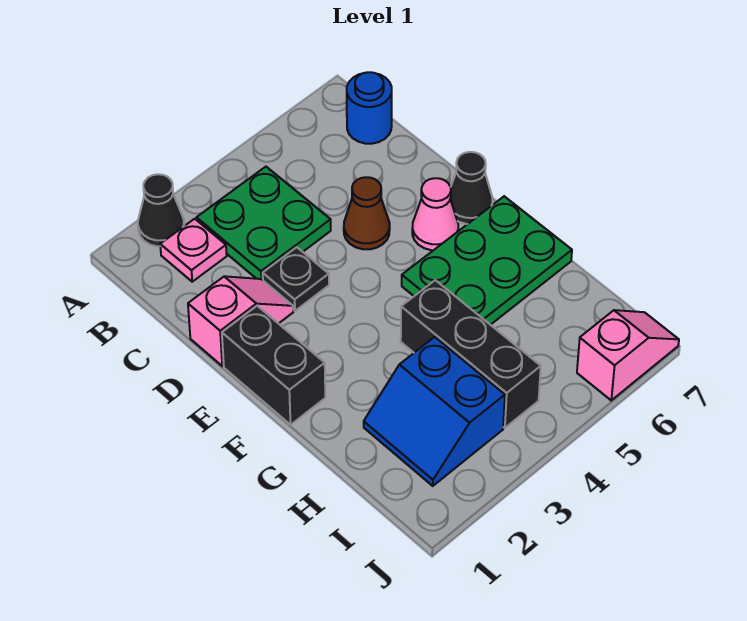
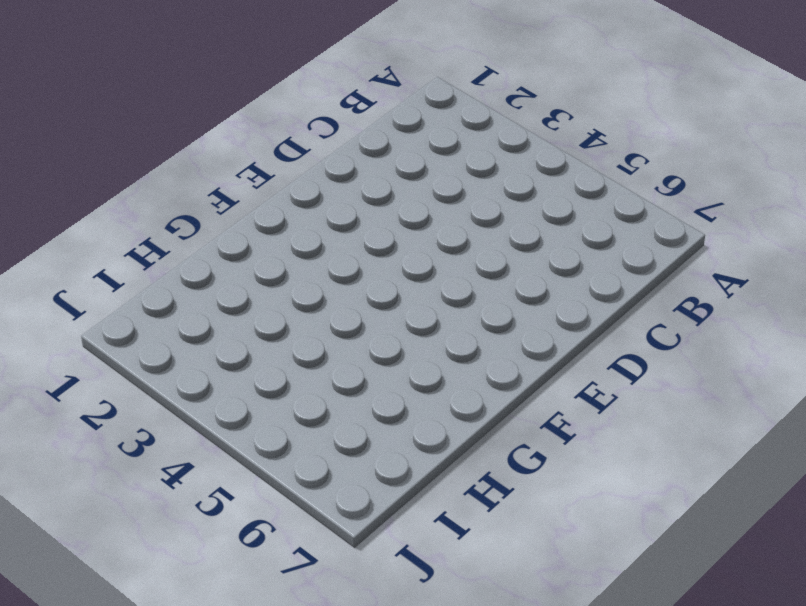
none -> black cone A2 level 1
none -> pink plate B2 level 1
none -> green plate B3:C4 level 1

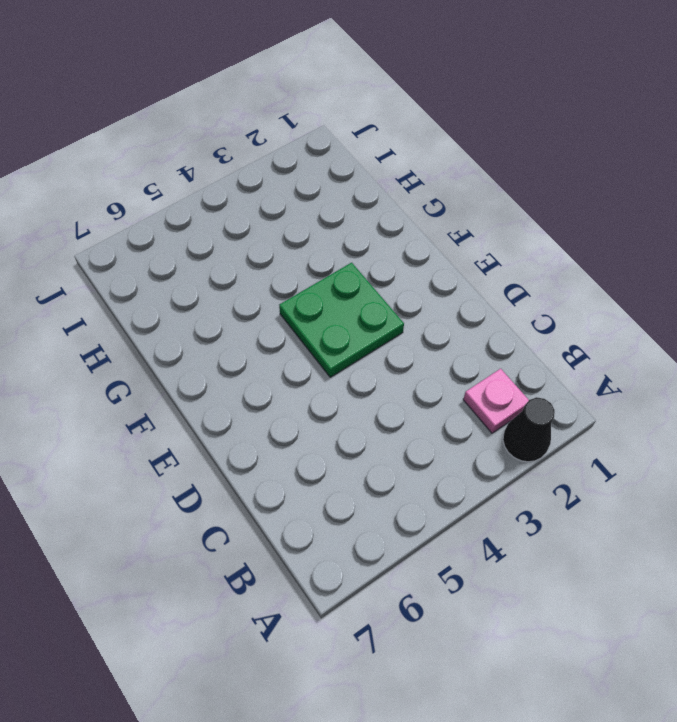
green plate E3:F4 level 1 -> green plate B3:C4 level 1
none -> blue round brick B7 level 1
none -> pink slope D1:D2 level 1 top 1
none -> black plate D3 level 1

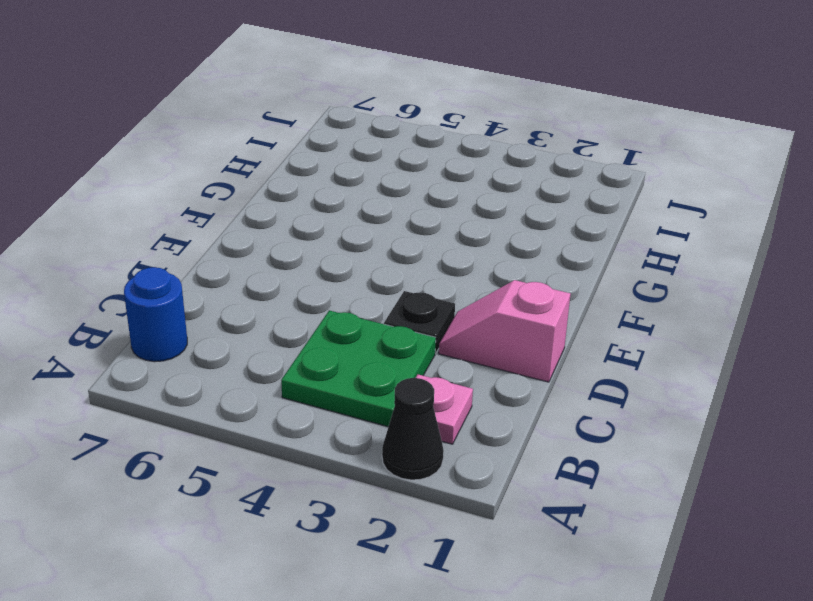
none -> brown cone D5 level 1
none -> black brick E1:F1 level 1
none -> pink cone E6 level 1

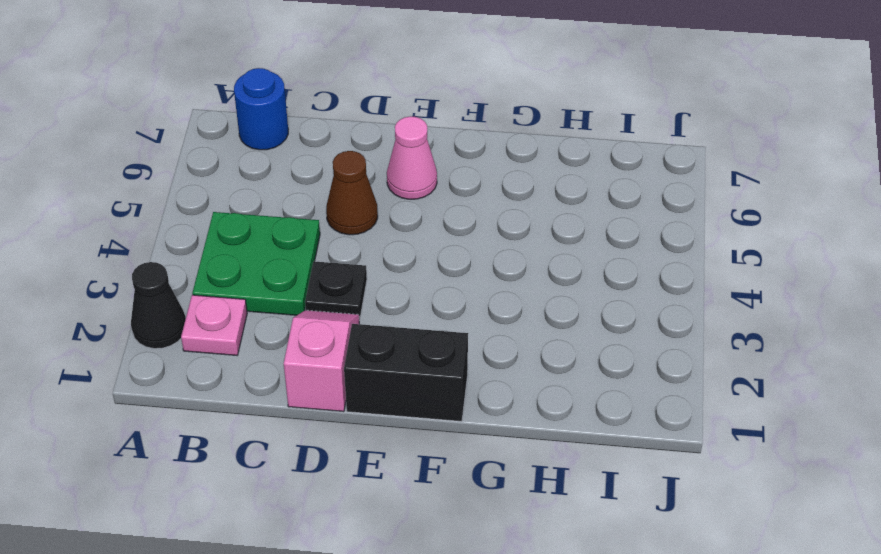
none -> black cone E7 level 1
none -> green plate F5:G7 level 1
none -> black brick G4:I4 level 1

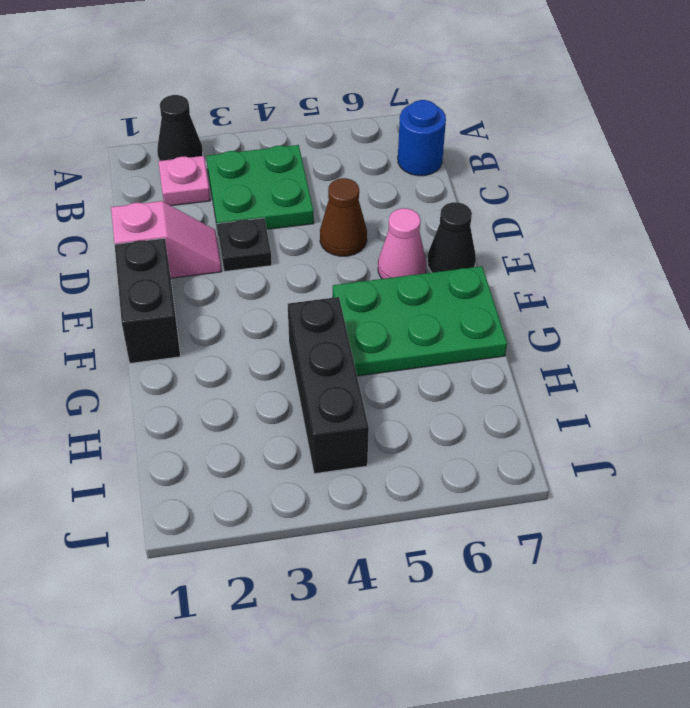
none -> blue slope H2:I3 level 1 top 3
none -> pink slope J6:J7 level 1 top 6

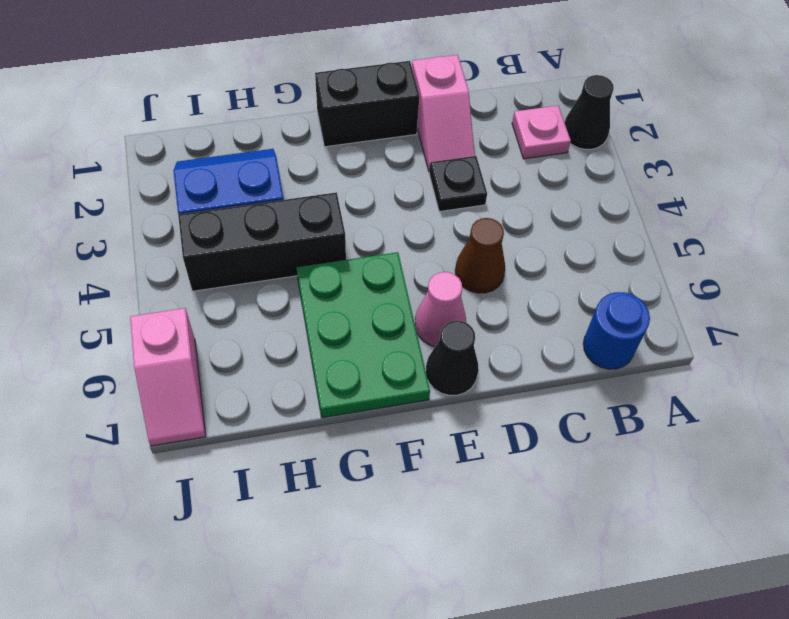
none -> green plate B3:C4 level 1

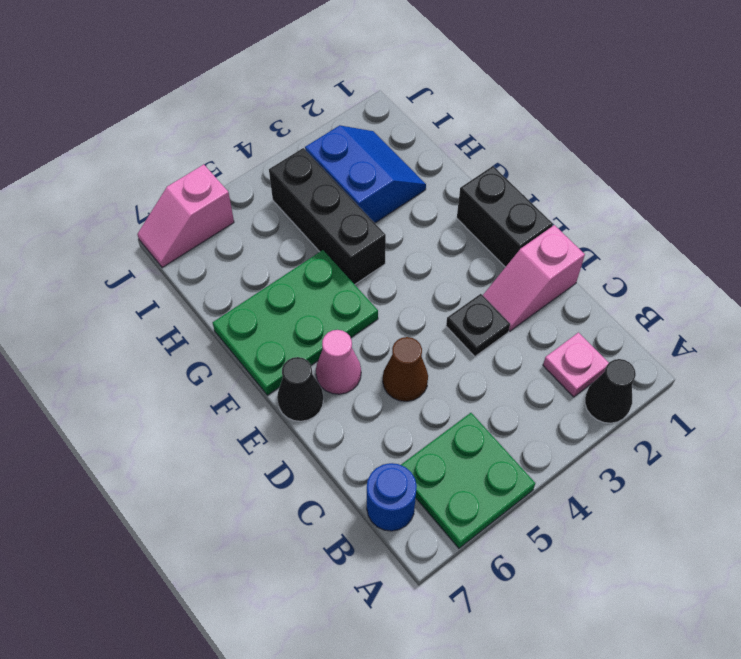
green plate A5:B6 level 1 -> green plate B3:C4 level 1

